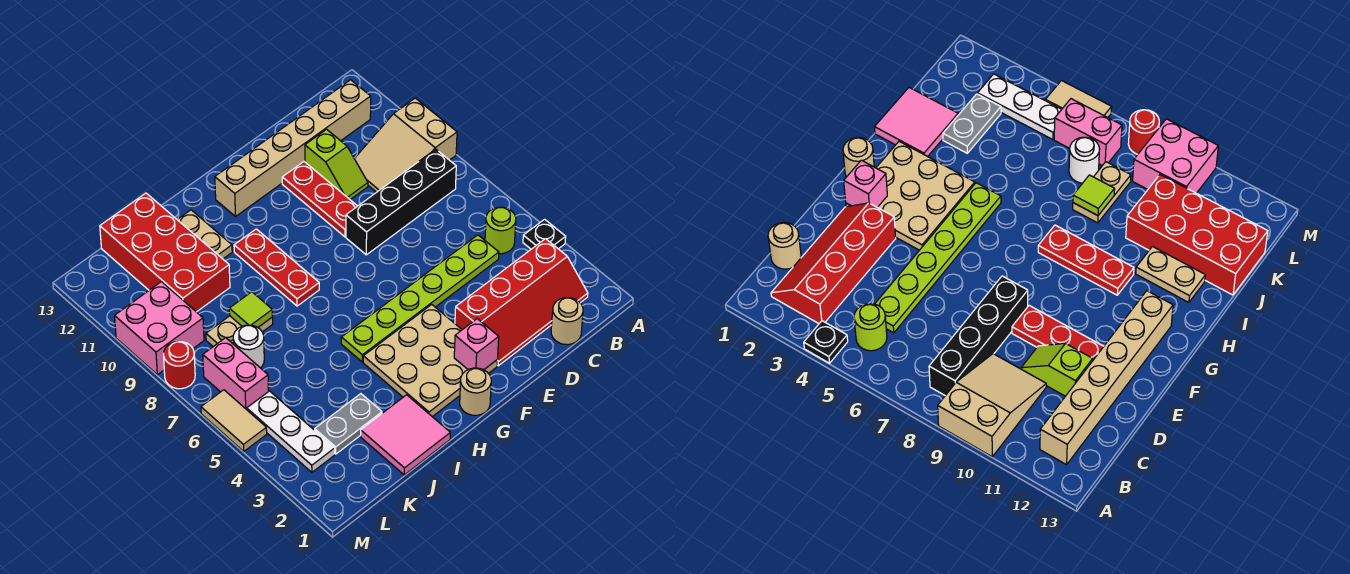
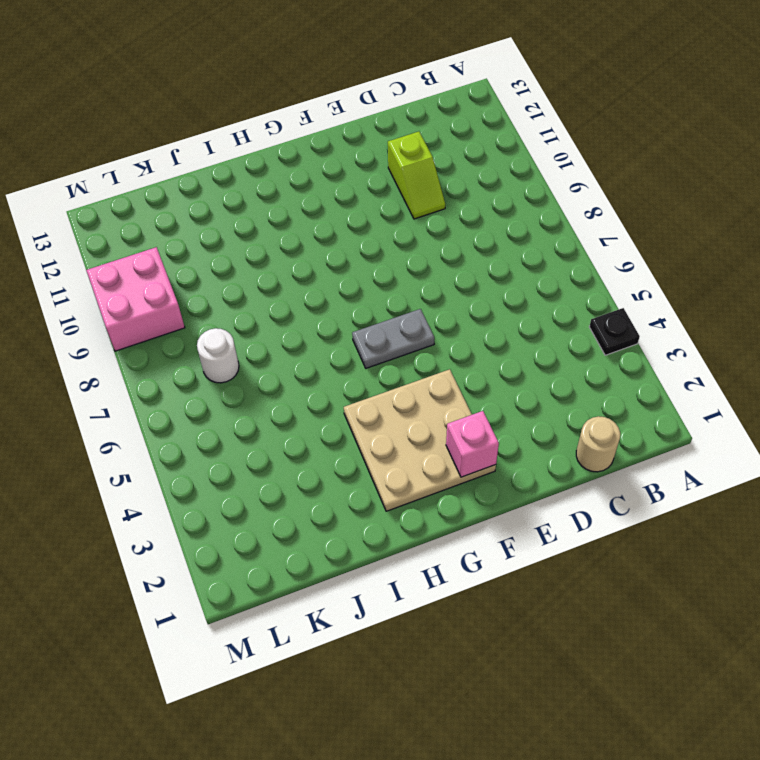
grey plate F6:G6 level 1 -> grey plate J3:K3 level 1
none -> tan slope A9:C10 level 1 top A
none -> red slope B2:E3 level 1 top 3
none -> lime round brick B5 level 1

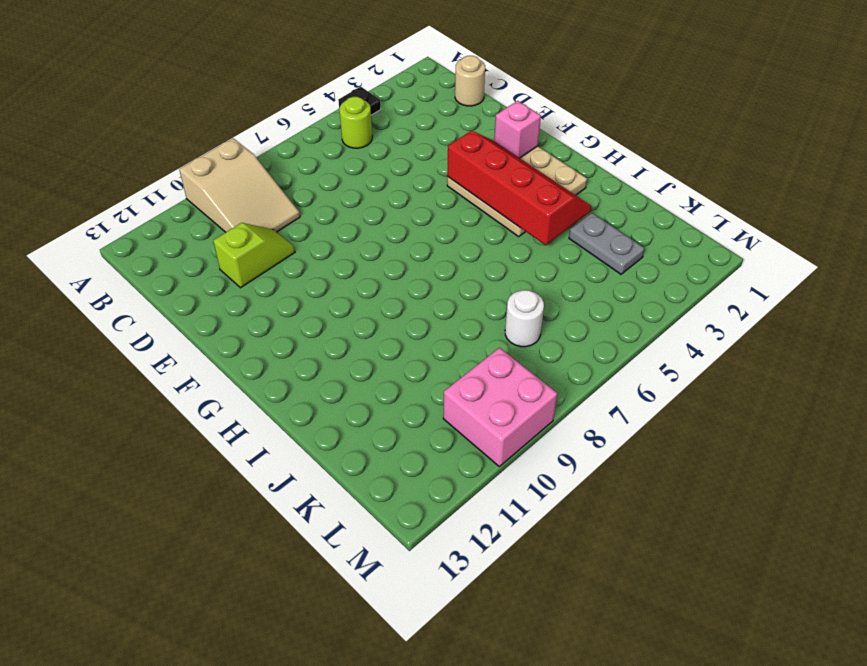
red slope F3:I4 level 2 top 4 -> red slope B2:E3 level 1 top 3
none -> black brick B8:E8 level 1
none -> tan brick B12:G12 level 1
none -> lime plate C5:H5 level 1

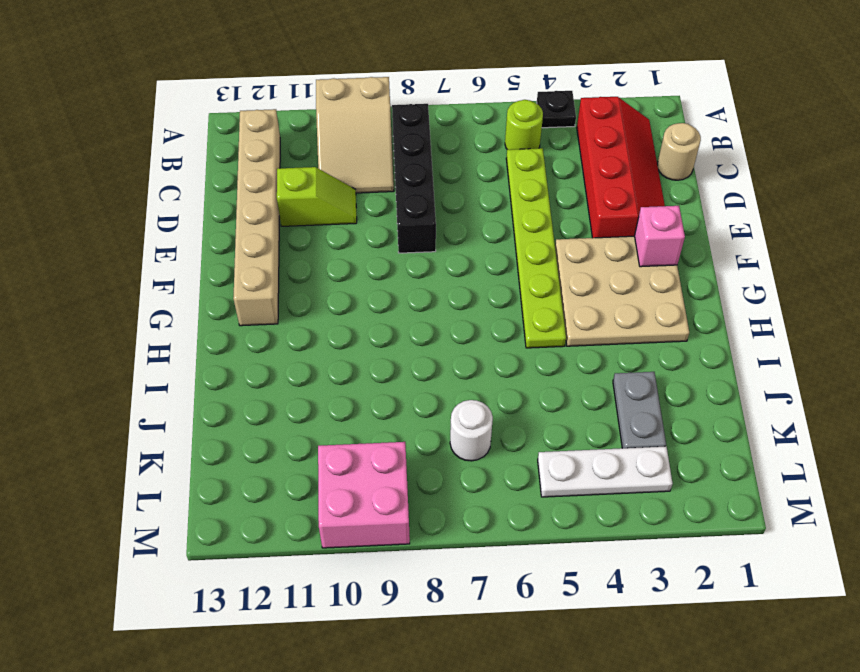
none -> red plate E9:E11 level 1
none -> tan round brick G1 level 1
none -> red plate H8:H10 level 1

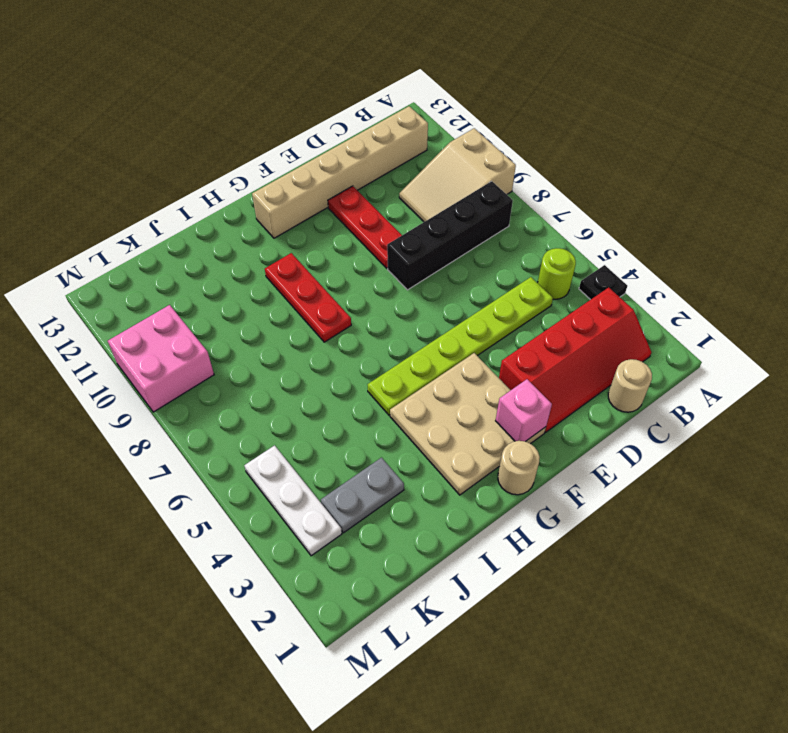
none -> lime slope D10:D11 level 1 top 11
none -> pink tile I1:J2 level 1
none -> tan plate I11:I12 level 1

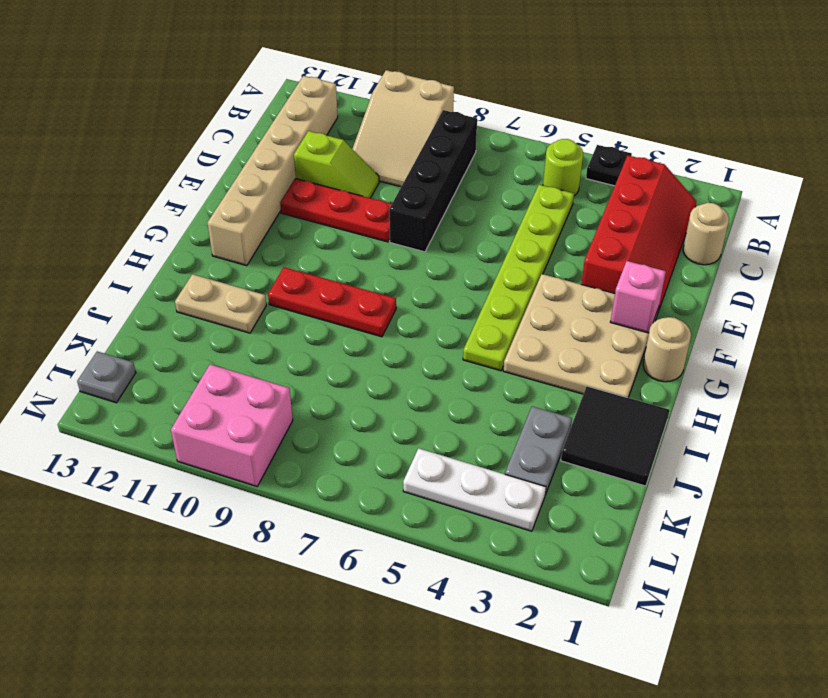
black tile I1:J2 level 1 -> pink tile I1:J2 level 1
grey plate L13 level 1 -> none
none -> tan plate J8:K8 level 1
none -> red brick J10:K13 level 1
none -> white round brick K7 level 1

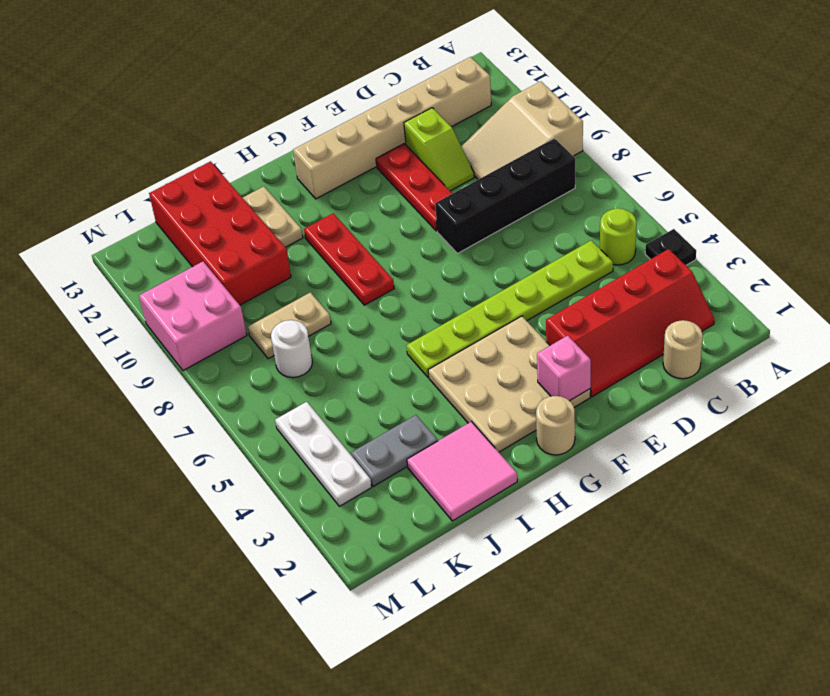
none -> pink brick L6:L7 level 1
none -> tan tile M5:M6 level 1
none -> red round brick M8 level 1

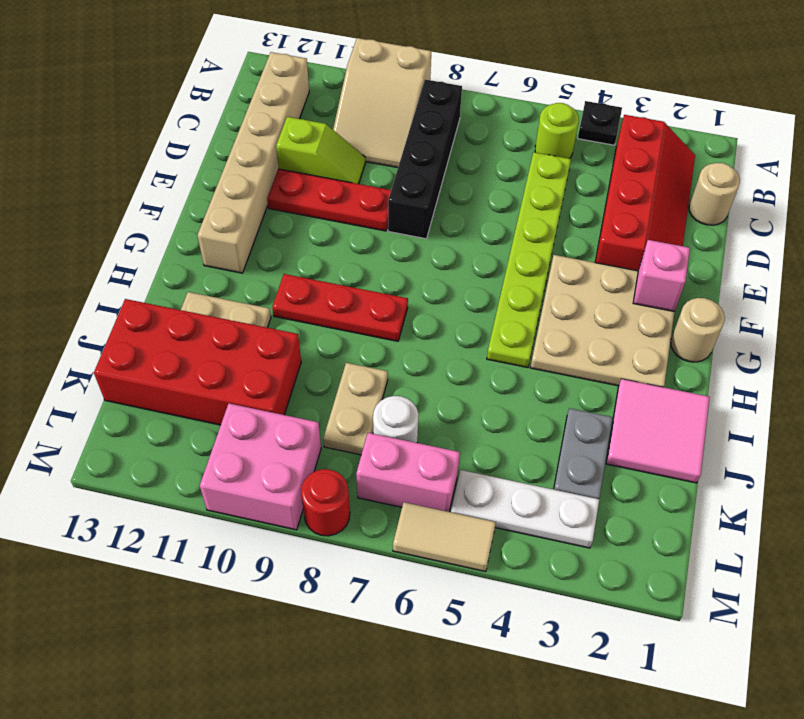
none -> lime tile J8 level 2

